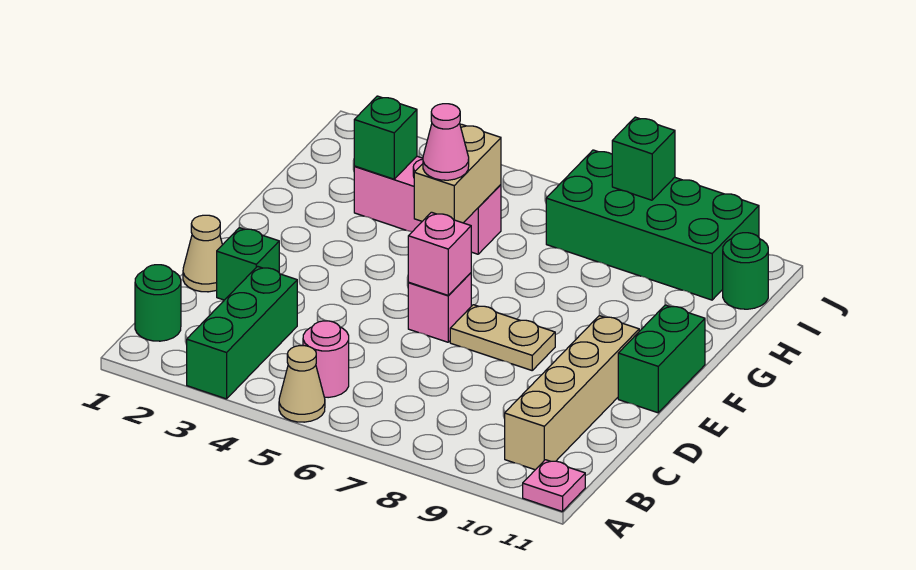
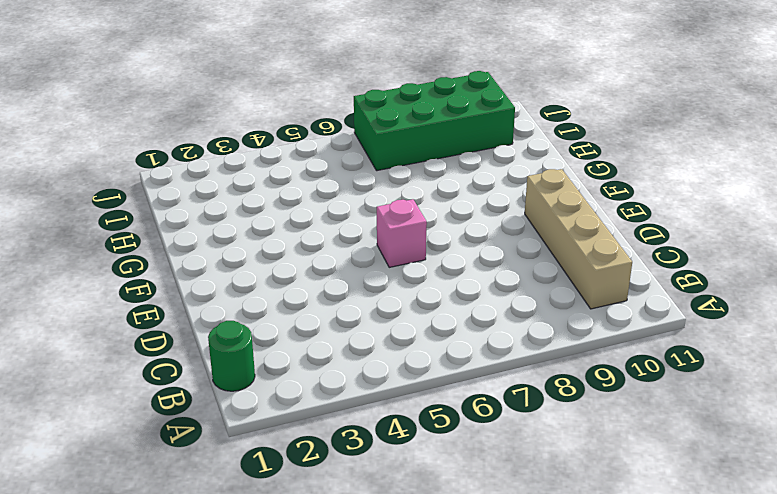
none -> green brick A3:C3 level 1
none -> tan cone A5 level 1
none -> pink plate A11 level 1

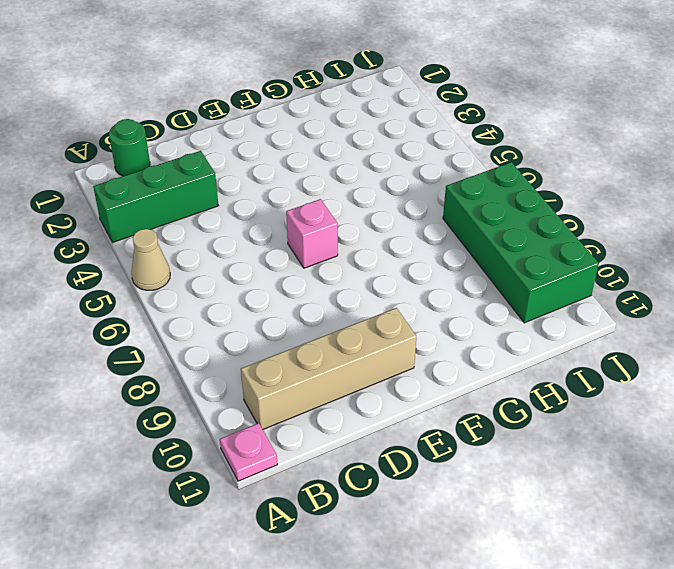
none -> pink round brick B5 level 1
none -> tan cone D1 level 1
none -> green brick D2 level 1

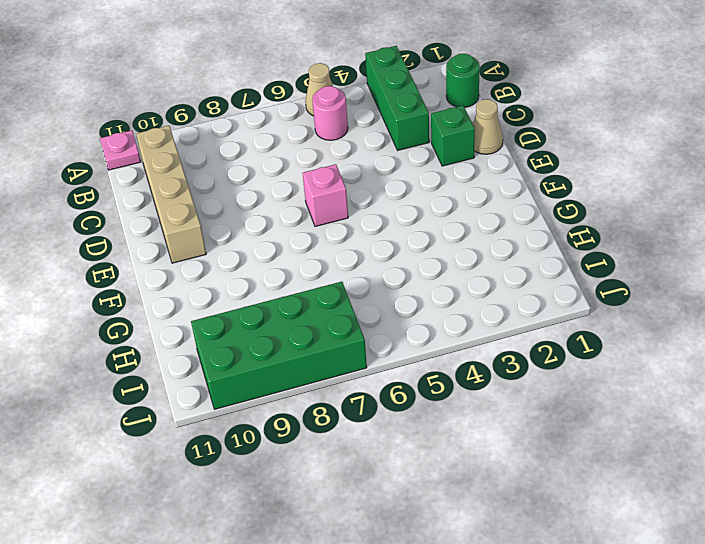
none -> tan plate E7:E8 level 1
none -> green brick E11:F11 level 1
none -> pink brick H3:H5 level 1

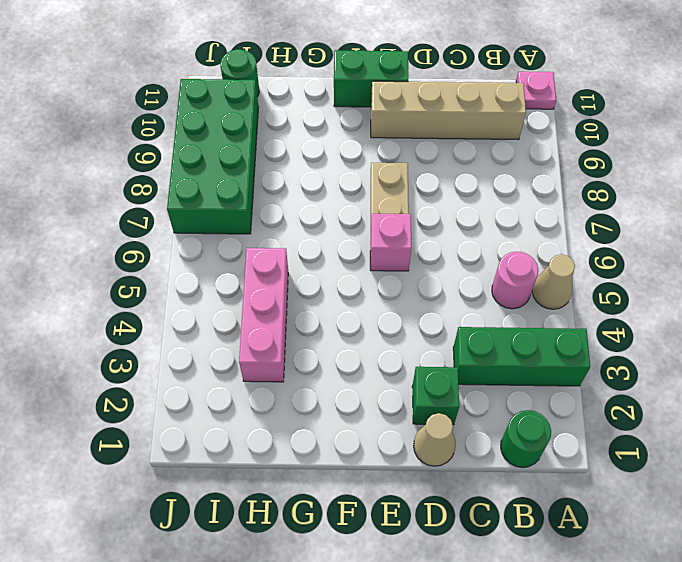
none -> pink brick E6 level 2
none -> tan brick G5:H5 level 2
none -> green brick H3 level 2

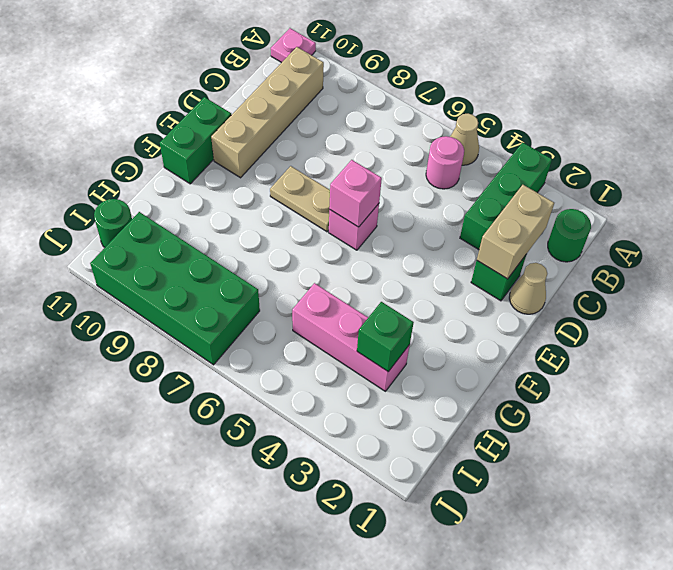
tan brick C2:D2 level 2 -> tan brick G5:H5 level 2
none -> green brick J8 level 2
none -> pink cone G5 level 3

